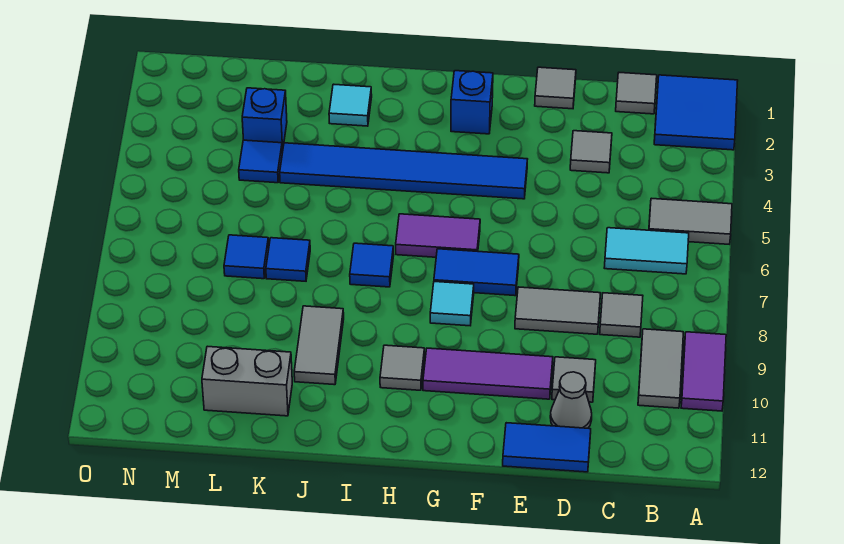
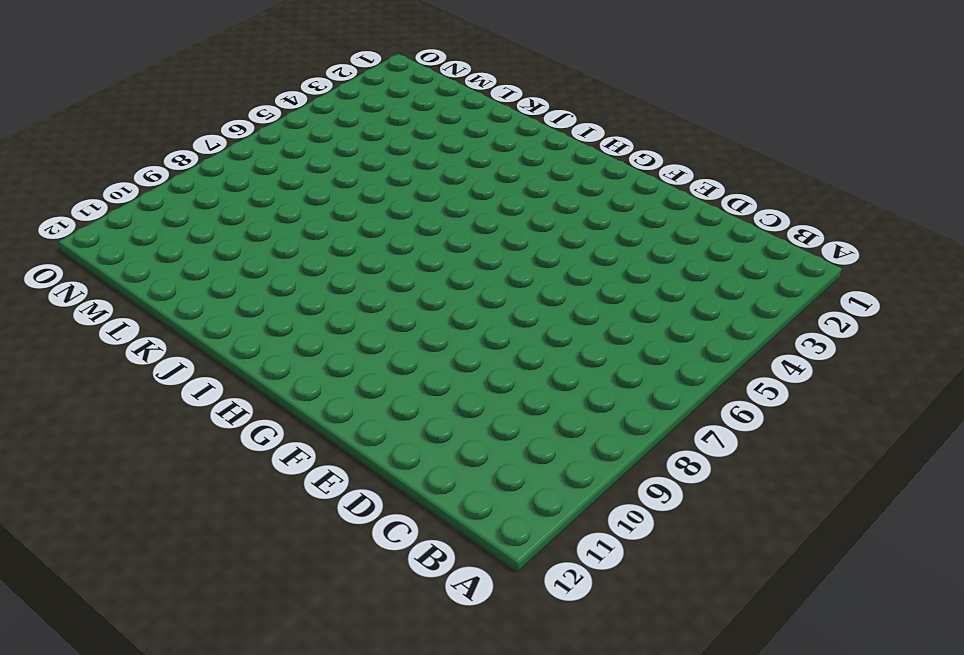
none -> blue tile A1:B2 level 1
none -> grey tile A5:B5 level 1
none -> purple tile A9:A10 level 1

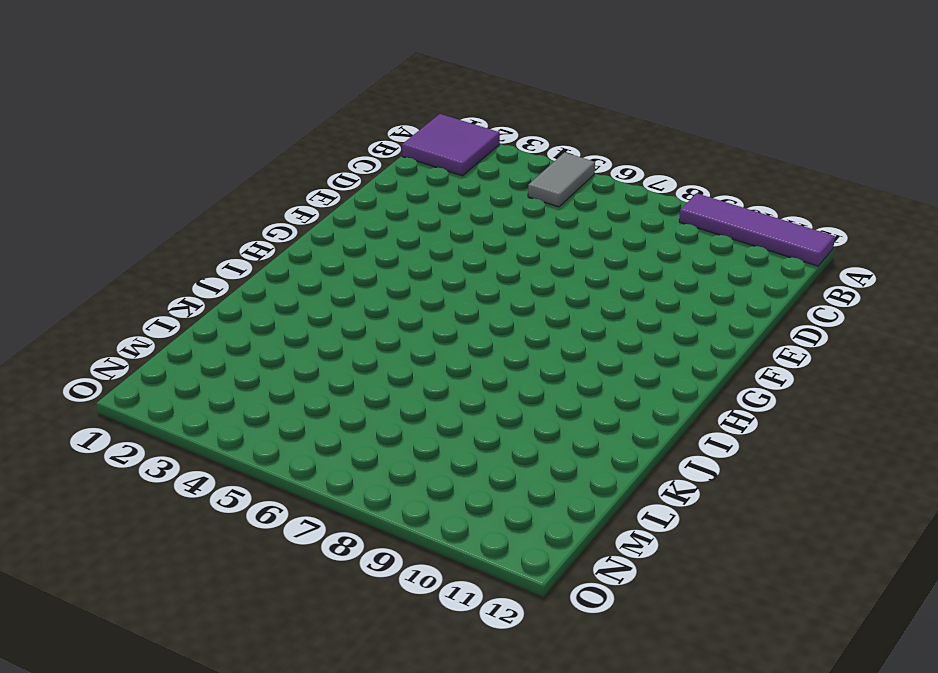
purple tile A1:B2 level 1 -> blue tile A1:B2 level 1
purple tile A9:A12 level 1 -> purple tile A9:A10 level 1
none -> cyan tile B6:C6 level 1
none -> grey tile B9:B10 level 1
none -> grey tile C1 level 1

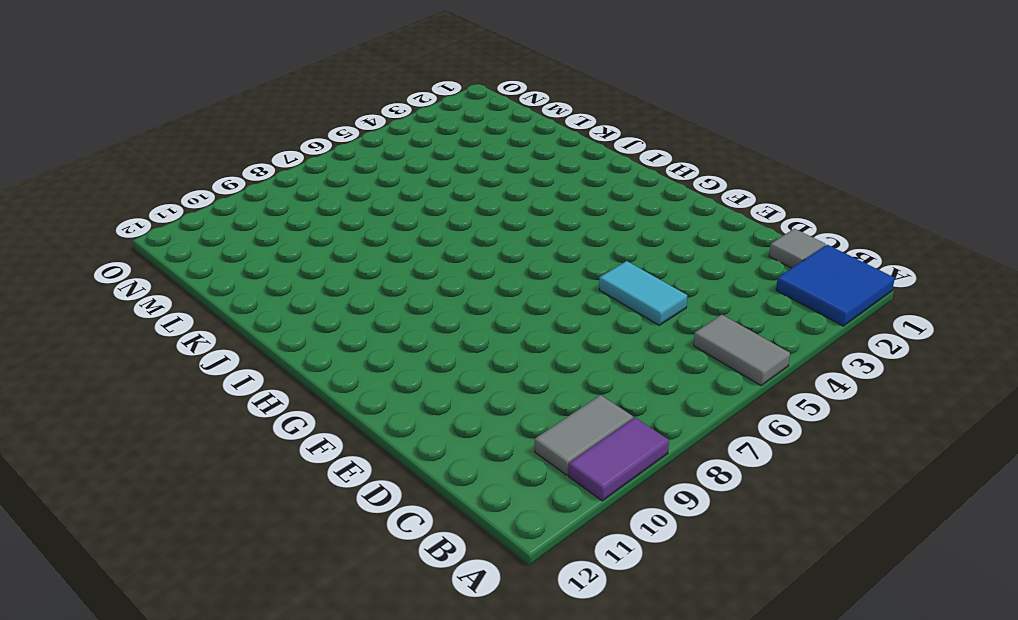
cyan tile D5:E5 level 1 -> cyan tile B6:C6 level 1
none -> grey tile C8 level 1
none -> grey tile D3 level 1
none -> grey tile D8:E8 level 1

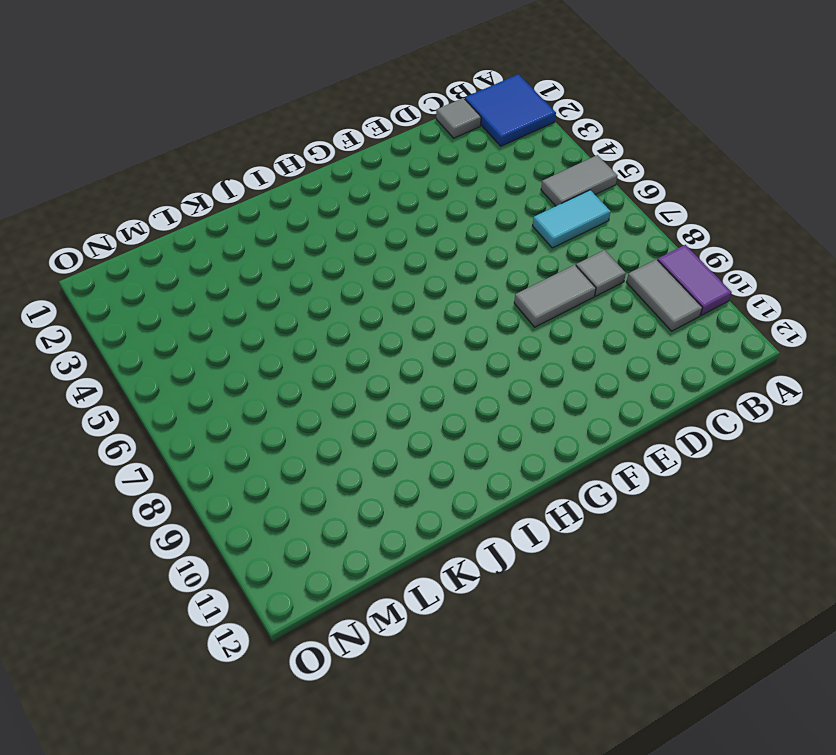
none -> grey tile D3 level 1
none -> grey tile D10 level 1
none -> grey cone D11 level 1

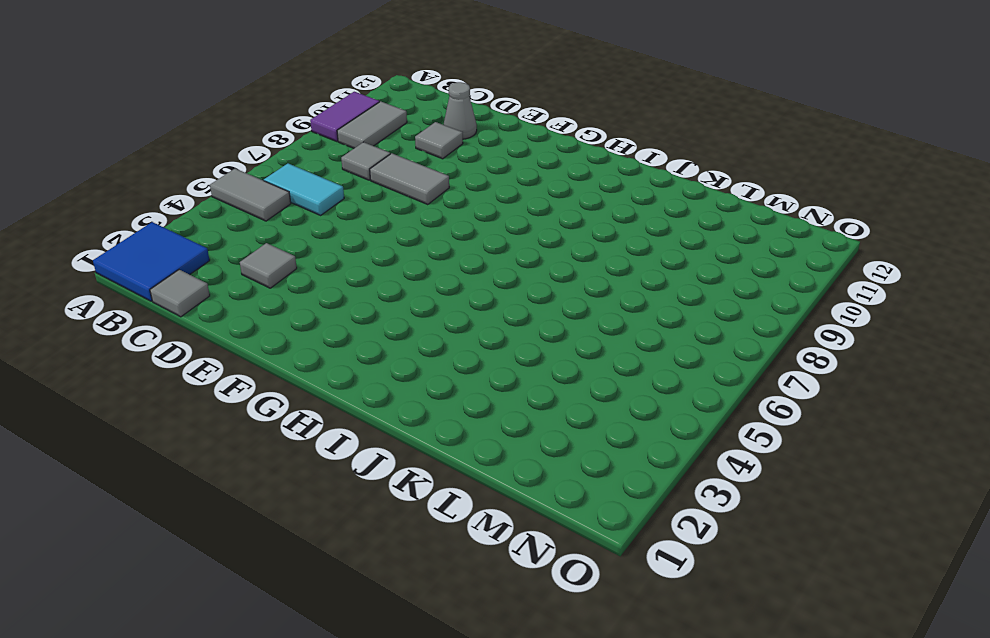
none -> blue tile D12:E12 level 1
none -> grey tile E1 level 1
none -> purple tile E10:G10 level 1

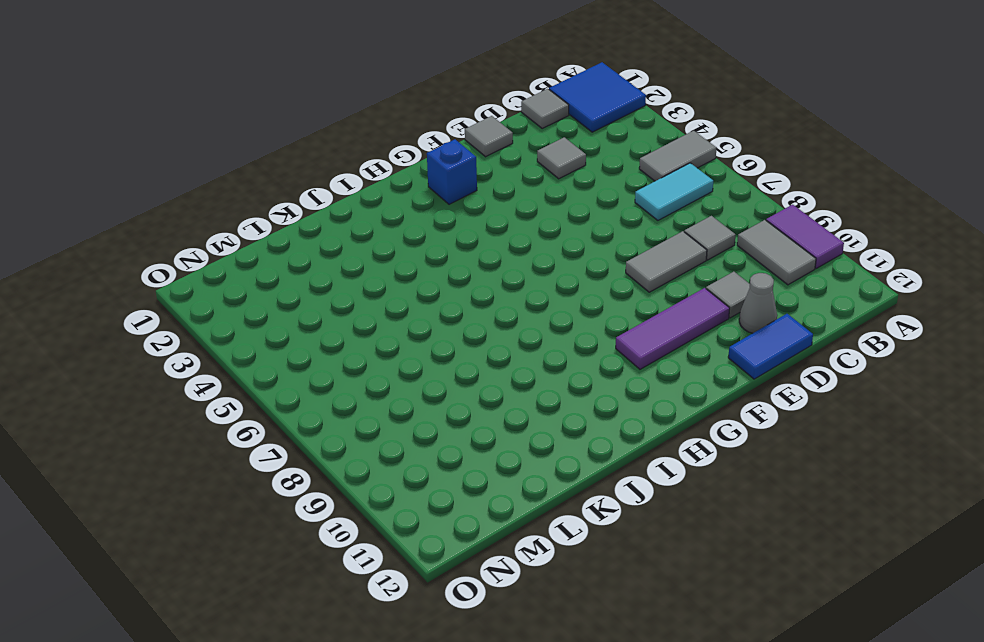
none -> blue tile F4:K4 level 1
none -> blue tile F7:G7 level 1
none -> purple tile G6:H6 level 1

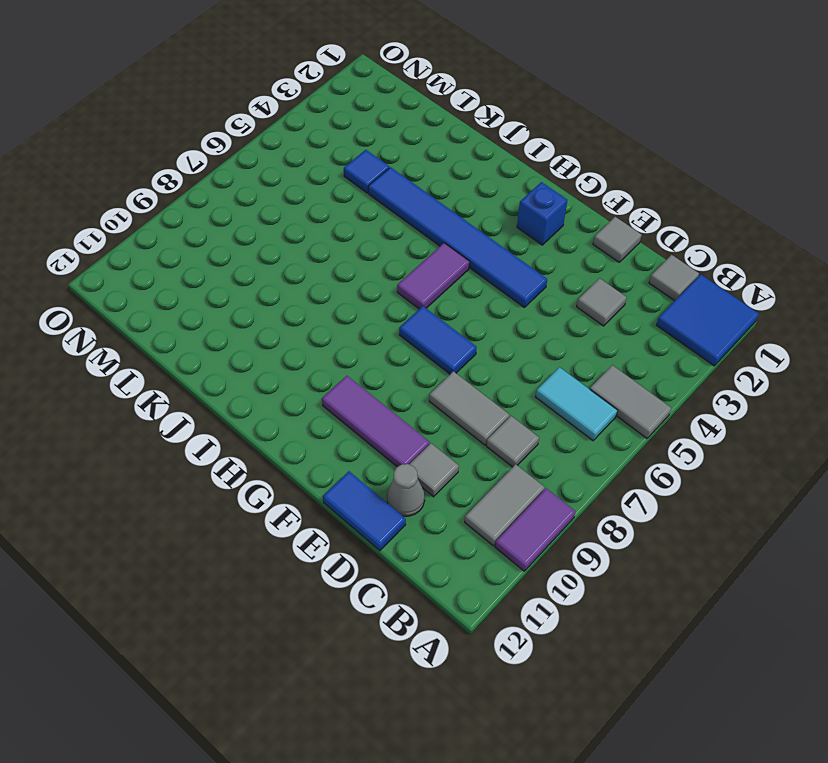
purple tile H5:H6 level 1 -> purple tile G6:H6 level 1
none -> cyan tile G8 level 1
none -> grey tile H10 level 1
none -> blue tile I7 level 1

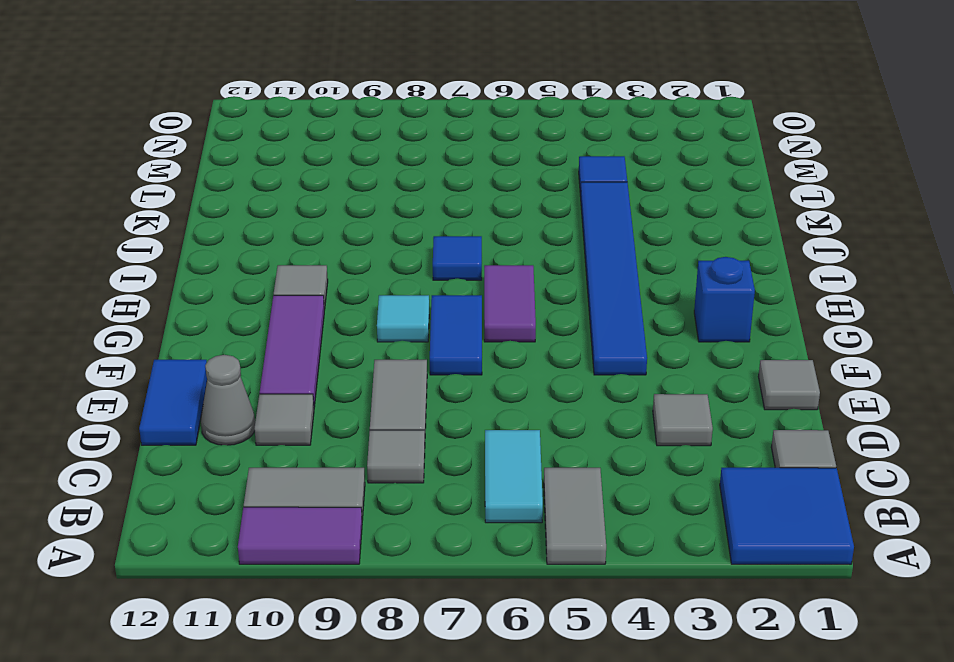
none -> cyan tile J2 level 1
none -> grey tile J9:J10 level 1
none -> blue tile K7 level 1

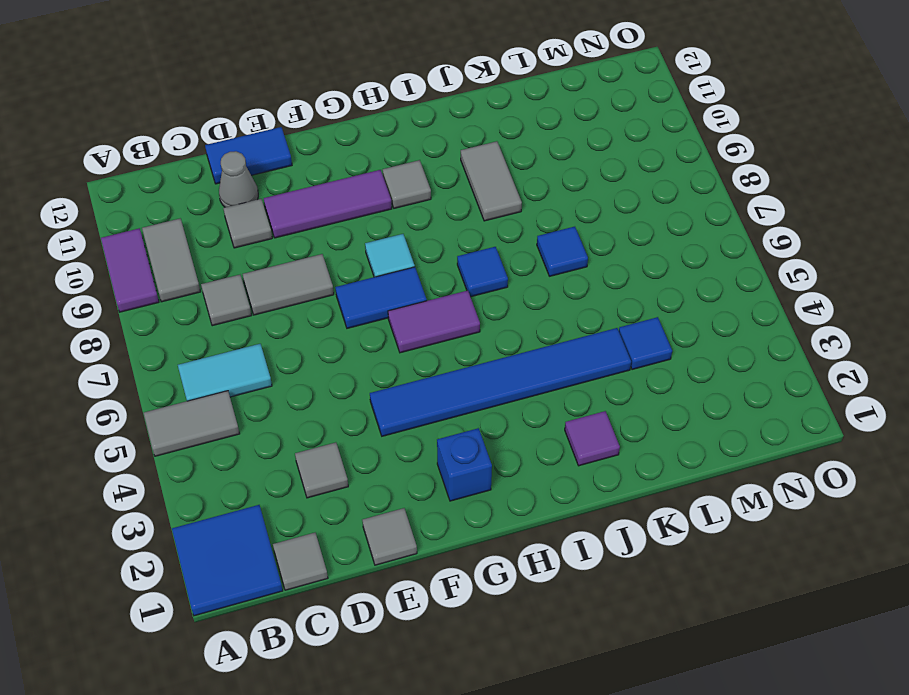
purple tile J2 level 1 -> cyan tile J2 level 1
none -> grey brick K11:L11 level 1
none -> blue brick L3 level 1
none -> blue tile L7 level 1

